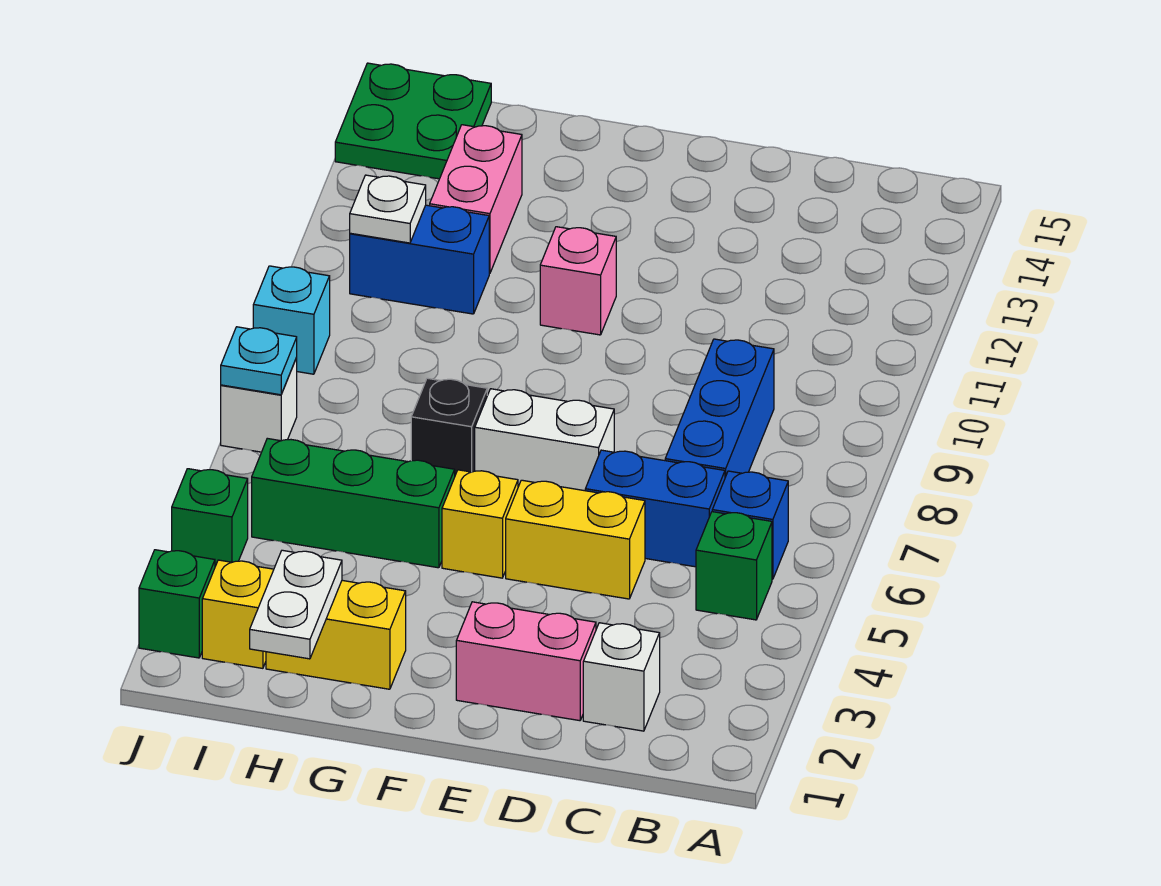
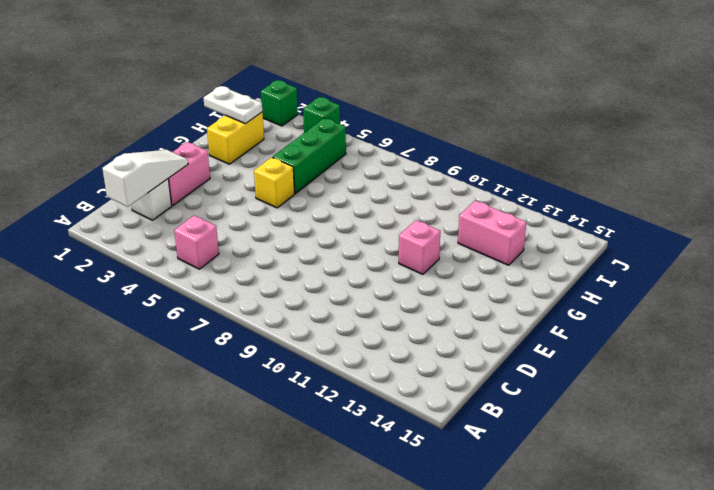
white slope B2:D2 level 2 top B -> none
pink brick B5 level 1 -> green brick B5 level 1
none -> blue brick B6 level 1
none -> blue brick C6:D6 level 1
none -> blue brick C7:C9 level 1

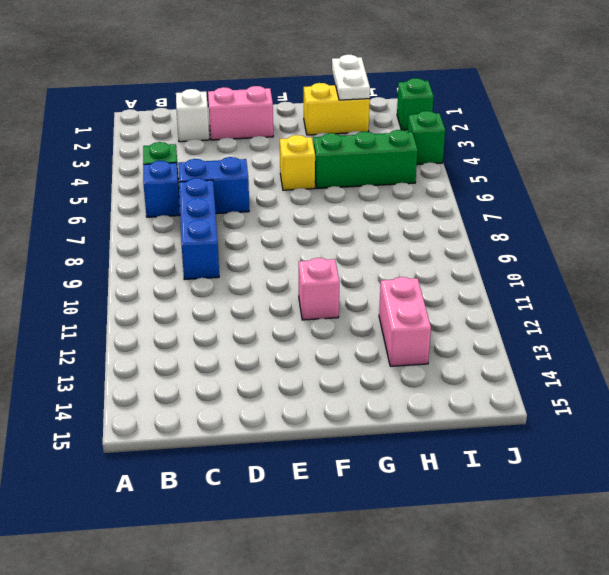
none -> yellow brick D5:E5 level 1
none -> white brick E7:F7 level 1
none -> black brick G7 level 1

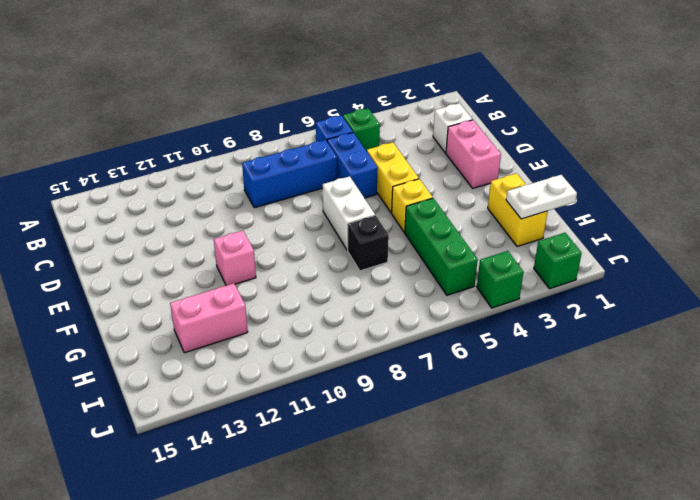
none -> blue brick H11:I11 level 1
none -> yellow brick I2 level 1
none -> green plate I14:J15 level 1

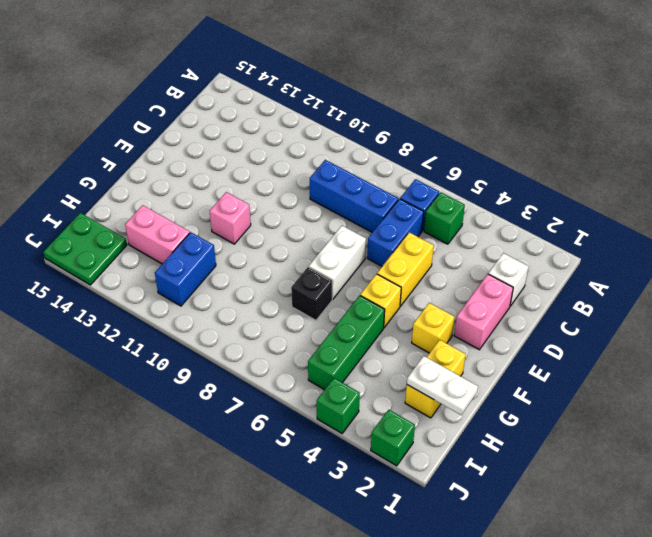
yellow brick F3 level 1 -> yellow brick I2 level 1
none -> white brick J7 level 1
none -> cyan brick J9 level 1
none -> white plate I11 level 2

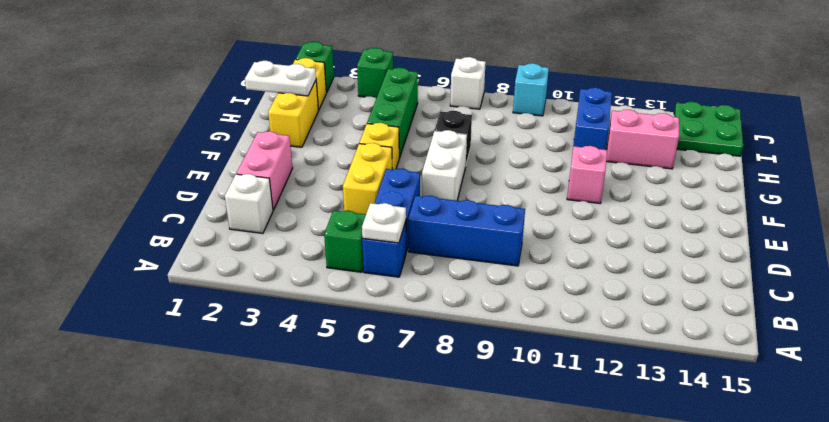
white plate B6 level 2 -> white plate I11 level 2
none -> cyan plate J7 level 2

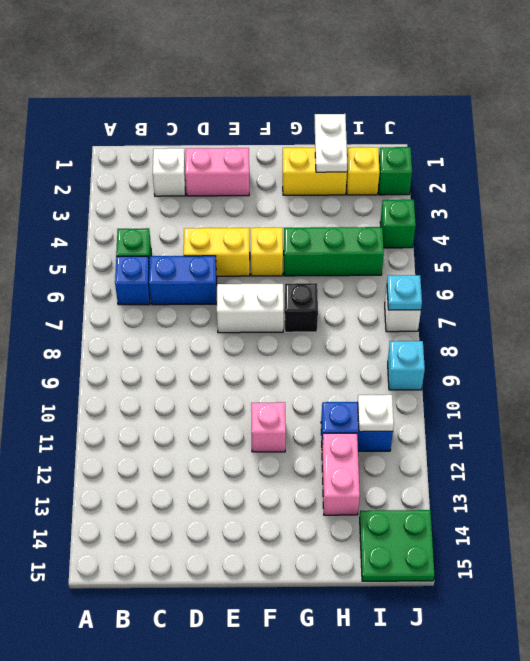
none -> blue brick C7:C9 level 1

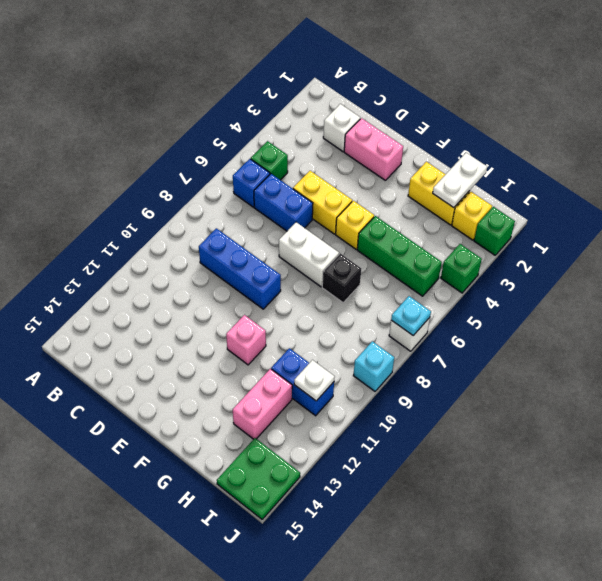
blue brick C9:E9 level 1 -> blue brick C7:C9 level 1

